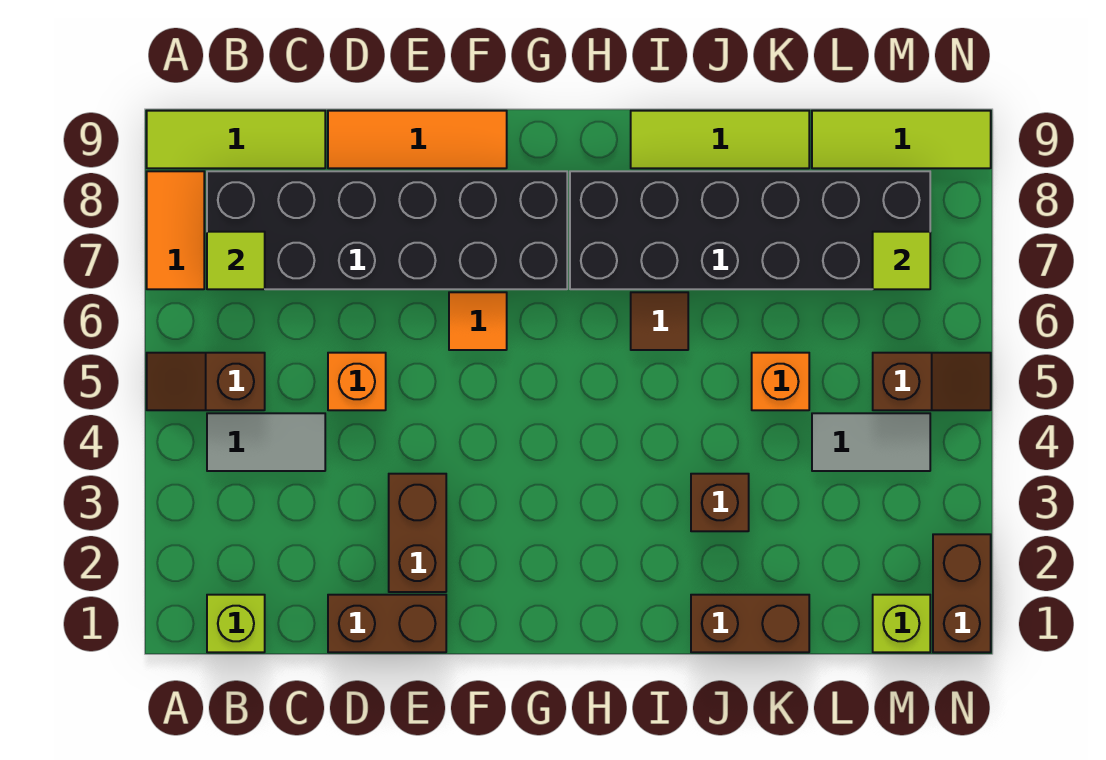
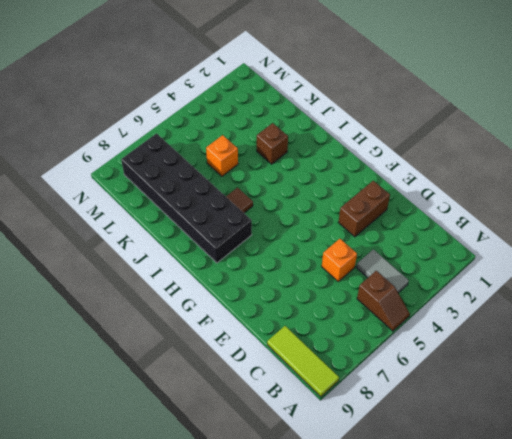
none -> orange tile A7:A8 level 1
none -> lime brick B1 level 1
none -> black brick B7:G8 level 1

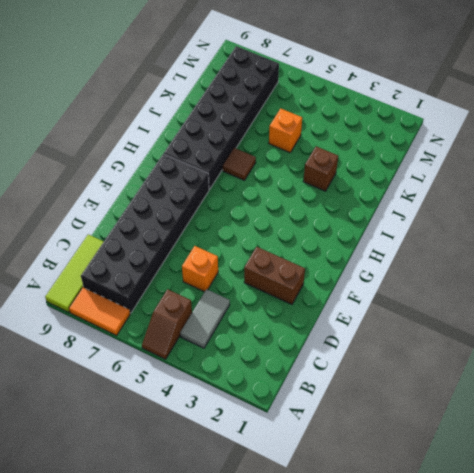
none -> lime brick B1 level 1
none -> brown brick D1:E1 level 1
none -> orange tile D9:F9 level 1

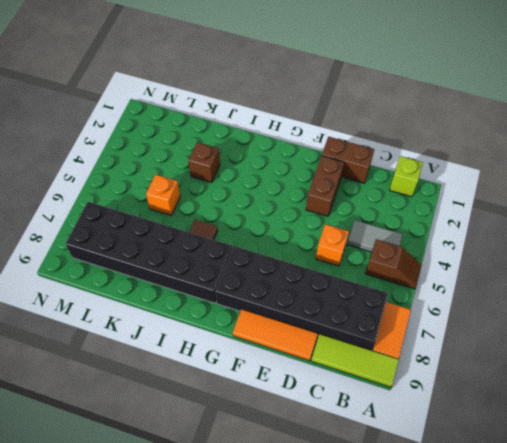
none -> orange tile F6 level 1
none -> lime tile I9:K9 level 1
none -> brown brick J1:K1 level 1

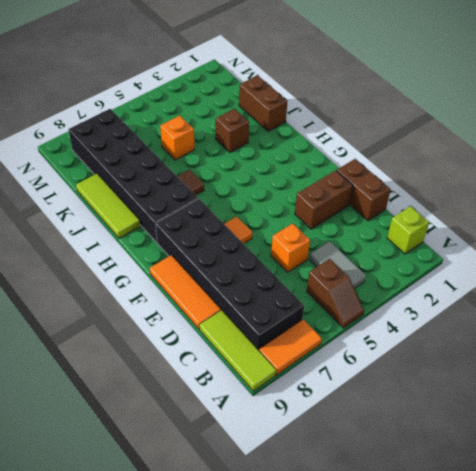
none -> grey tile L4:M4 level 1
none -> lime tile L9:N9 level 1
none -> lime brick M1 level 1

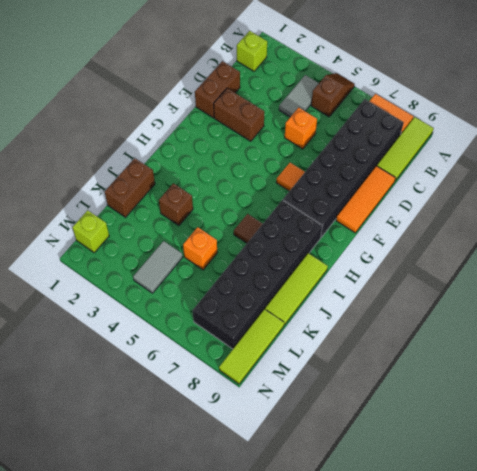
none -> brown slope M5:N5 level 1 top M
none -> brown brick N1:N2 level 1
none -> lime tile B7 level 2

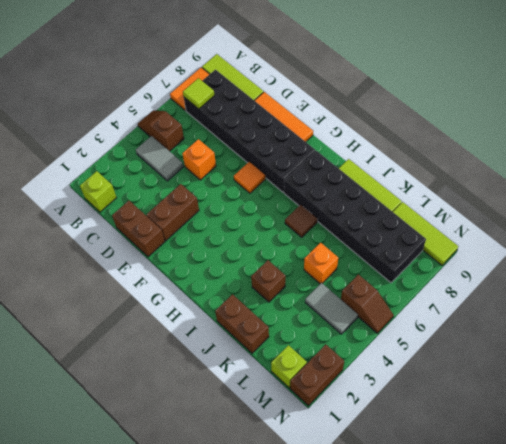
none -> lime tile M7 level 2

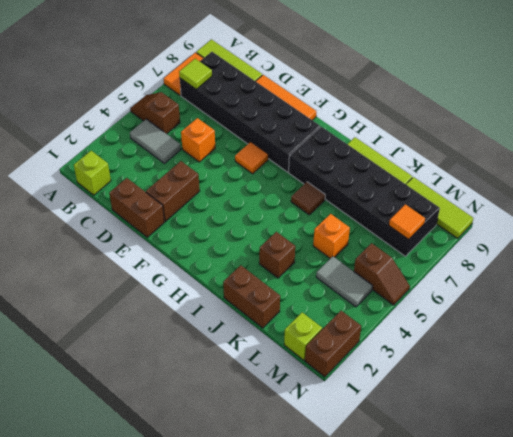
orange tile M7 level 2 -> lime tile M7 level 2

